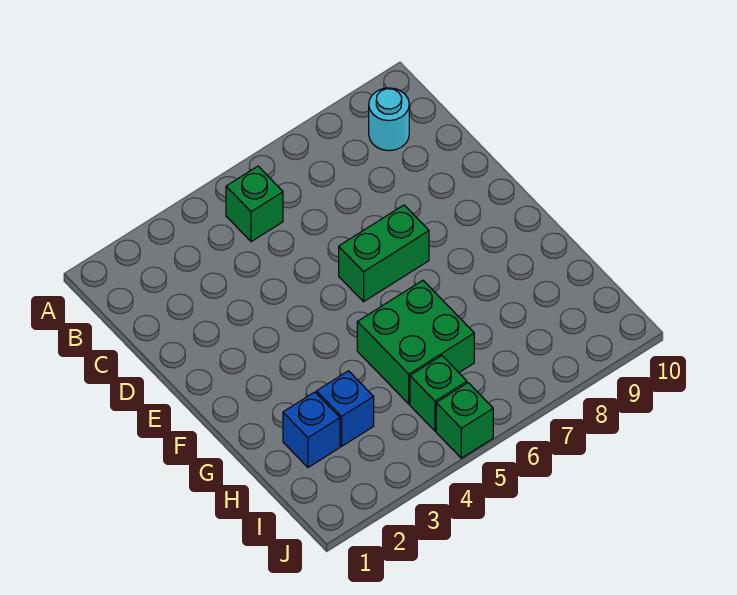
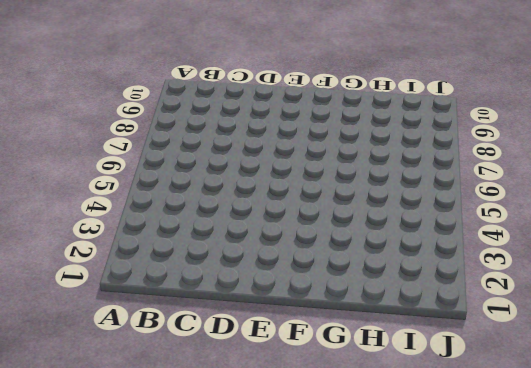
none -> green brick B5 level 1
none -> cyan round brick B9 level 1

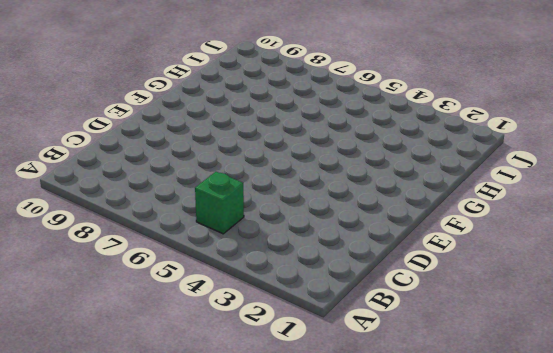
none -> cyan round brick B9 level 1
none -> green brick E6:E7 level 1

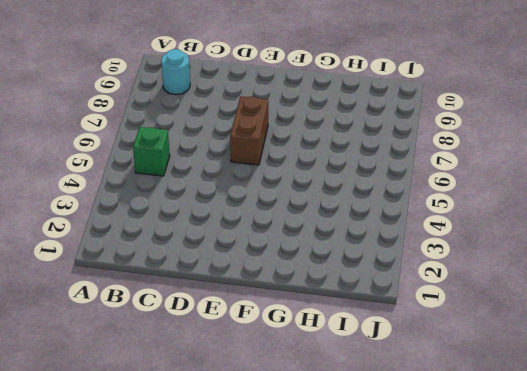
brown brick E6:E7 level 1 -> green brick E6:E7 level 1
none -> green brick G5:H6 level 1
none -> blue brick H2 level 1

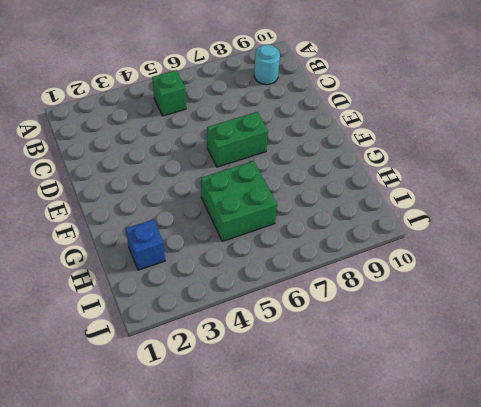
none -> blue brick H3 level 1
none -> green brick I5 level 1

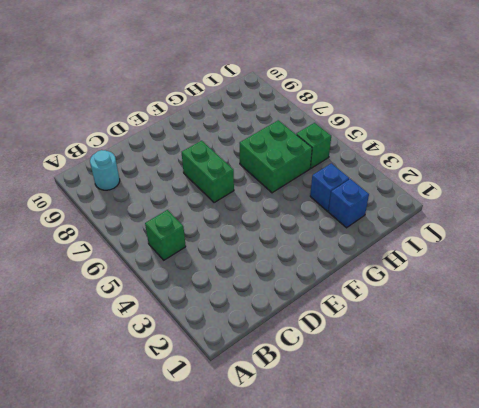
none -> green brick J5 level 1

